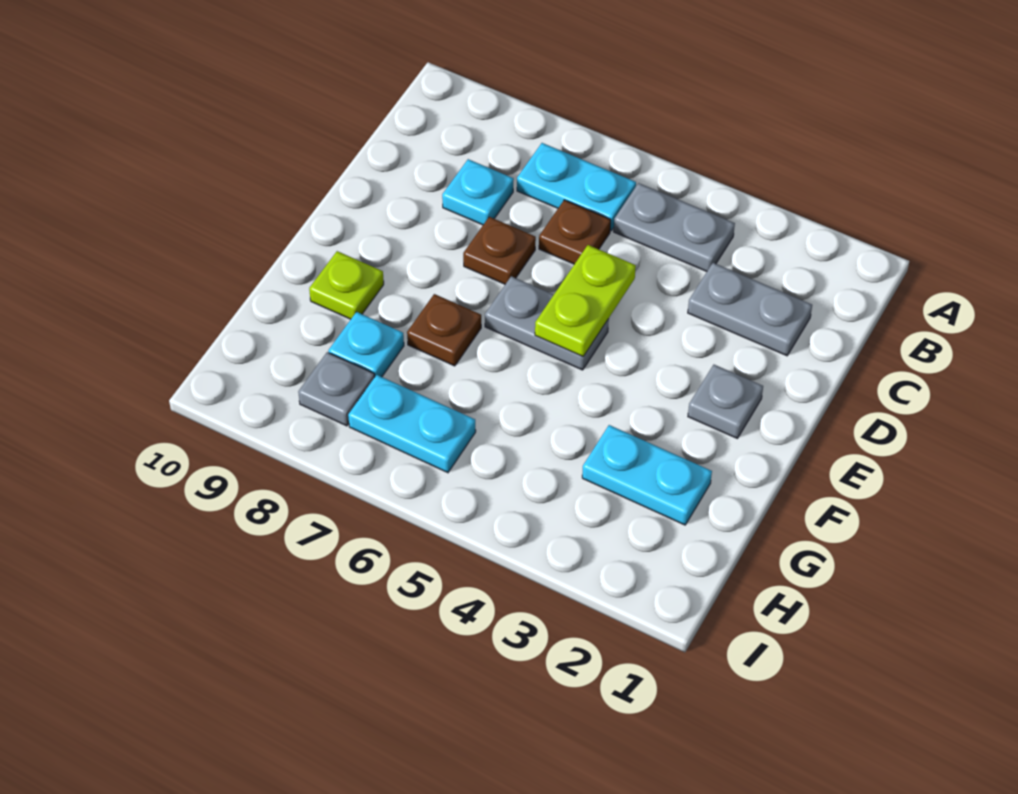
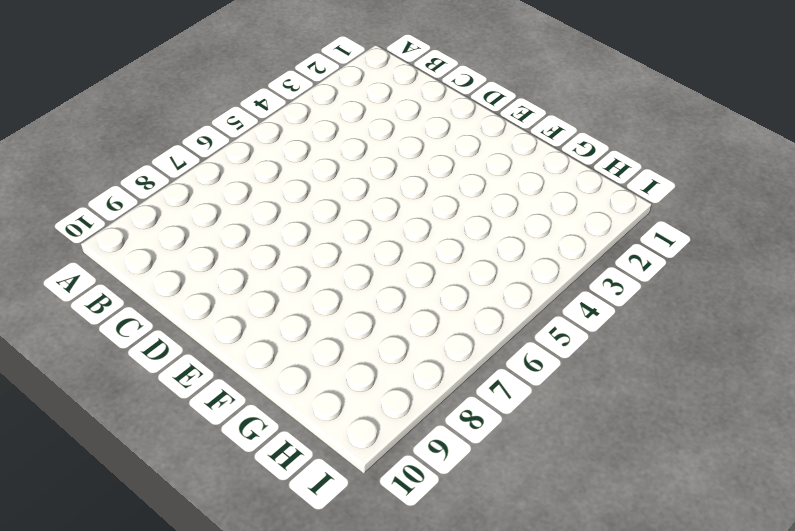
none -> grey plate B4:B5 level 1
none -> cyan plate B6:B7 level 1
none -> grey plate C2:C3 level 1

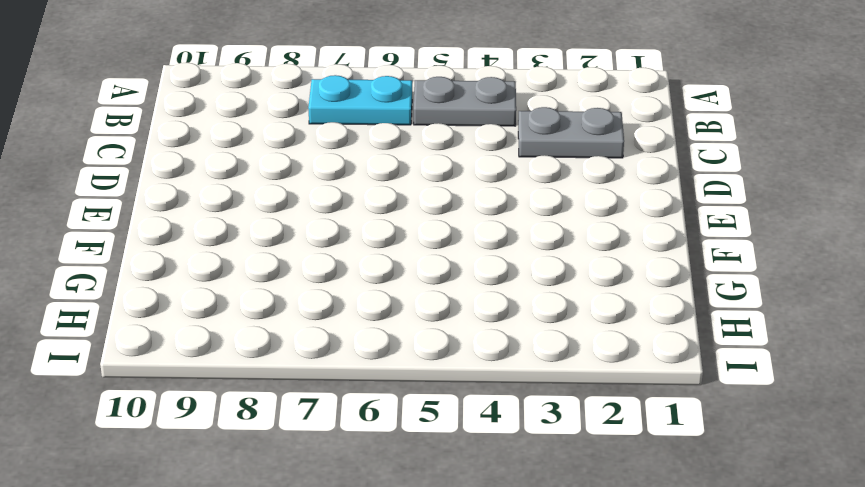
none -> brown plate C6 level 1
none -> cyan plate C8 level 1
none -> brown plate D7 level 1

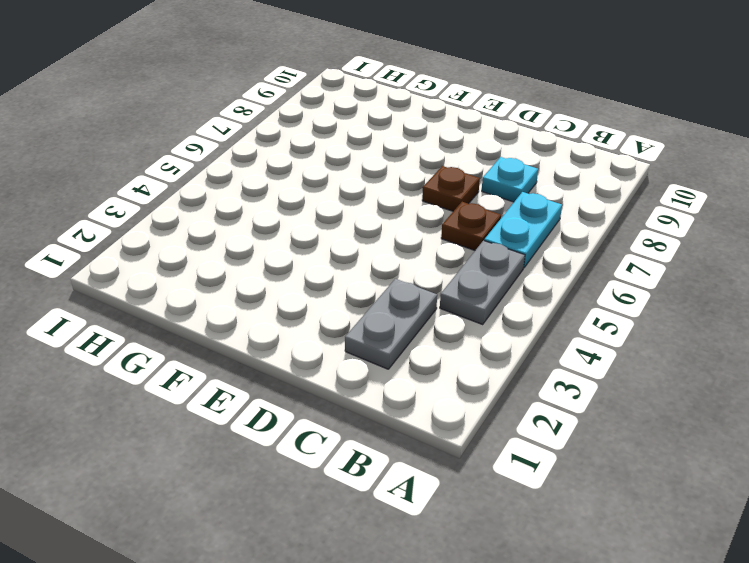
none -> grey plate E2 level 1
none -> grey plate E5:E6 level 1
none -> brown plate F7 level 1

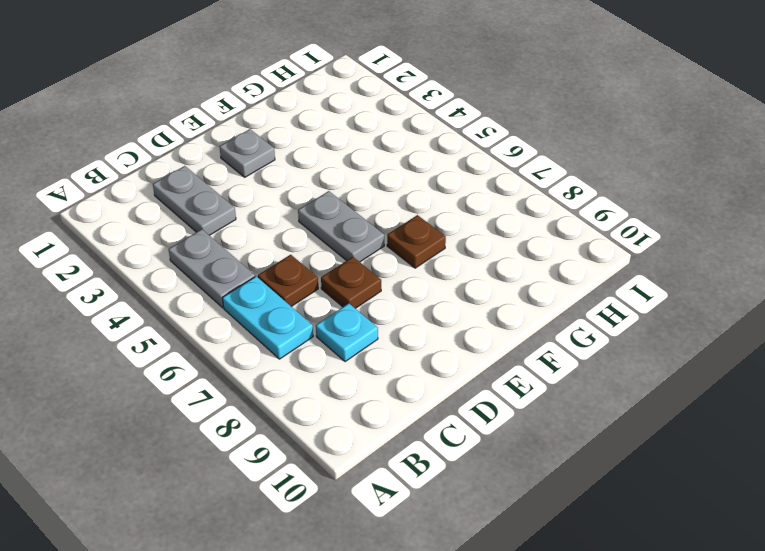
none -> lime plate F9 level 1
none -> cyan plate G2:G3 level 1
none -> cyan plate G8 level 1

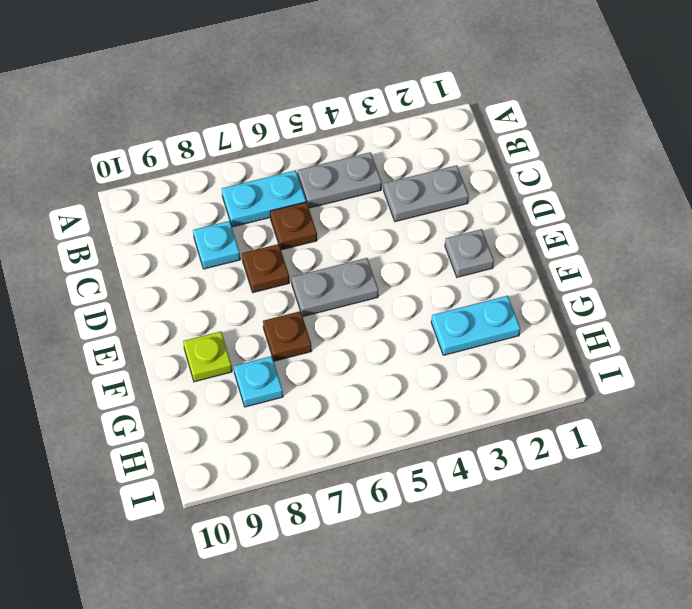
none -> cyan plate H6:H7 level 1
none -> grey plate H8 level 1
none -> lime plate D5:E5 level 2

